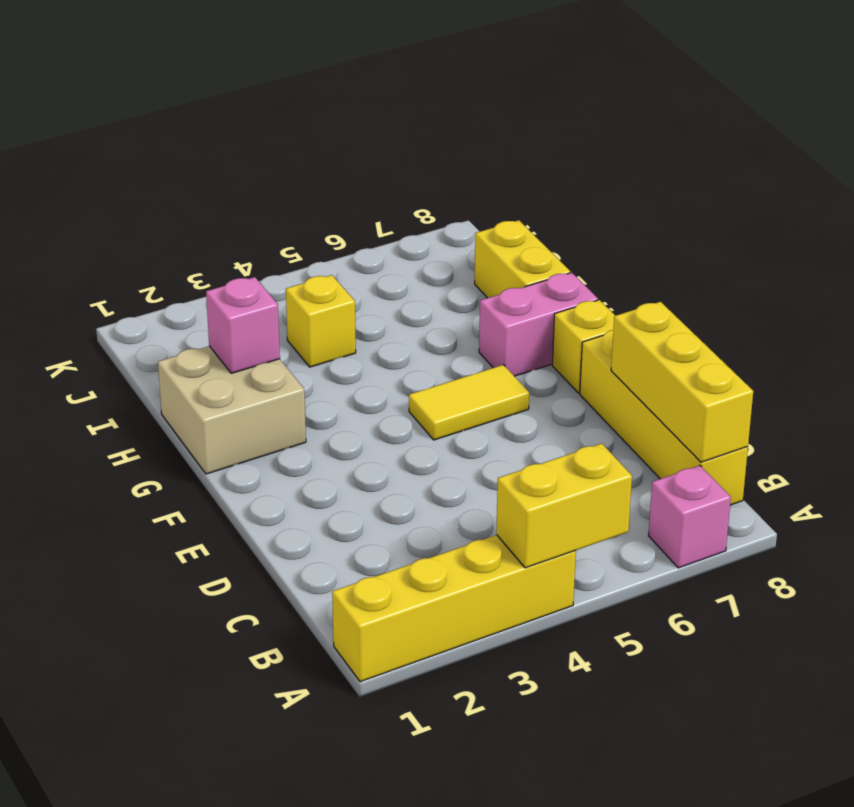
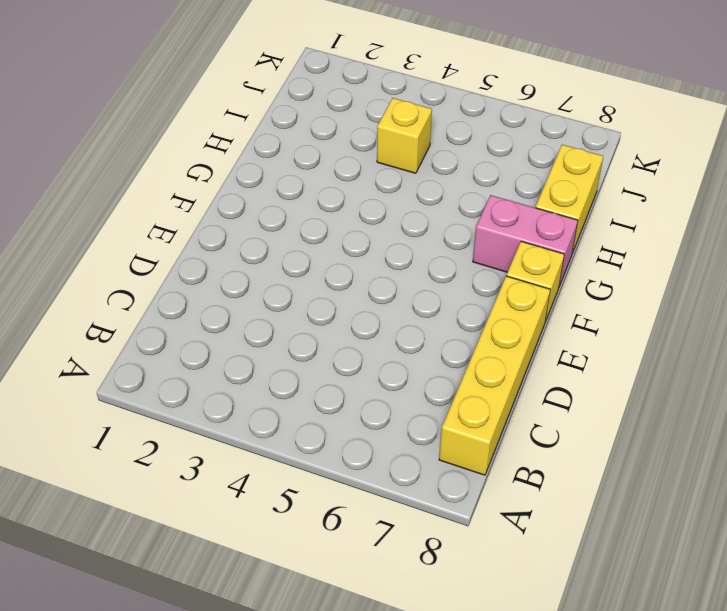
none -> yellow brick A1:A4 level 1
none -> pink brick A7 level 1
none -> yellow tile F5:F6 level 1

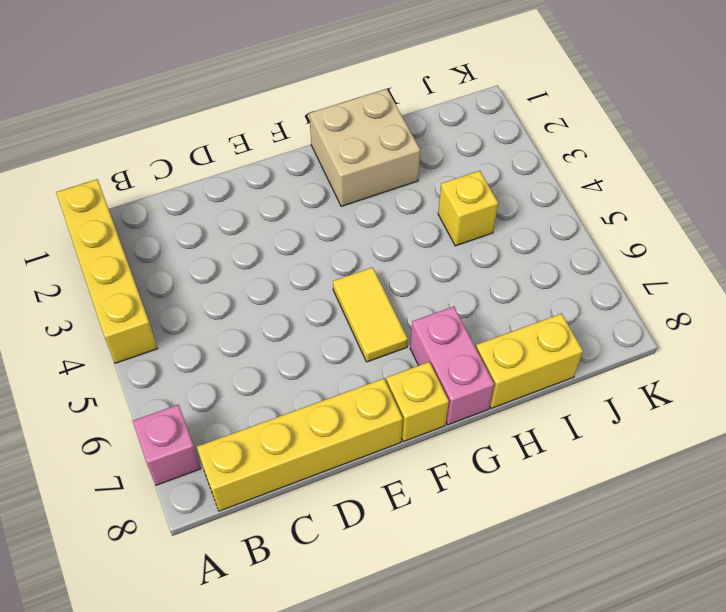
none -> yellow brick A4:A5 level 2
none -> yellow brick B8:D8 level 2
none -> pink brick H2 level 2

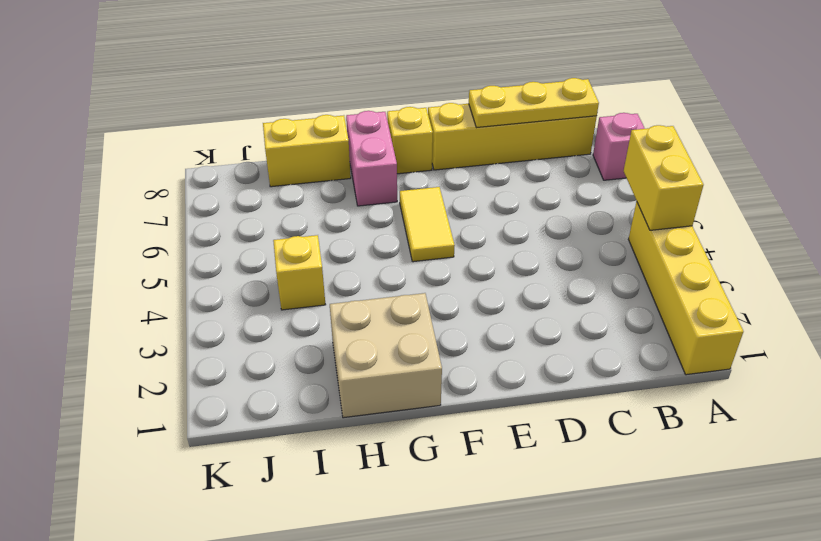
yellow plate B8:D8 level 2 -> yellow brick B8:D8 level 2
none -> pink brick H2 level 2

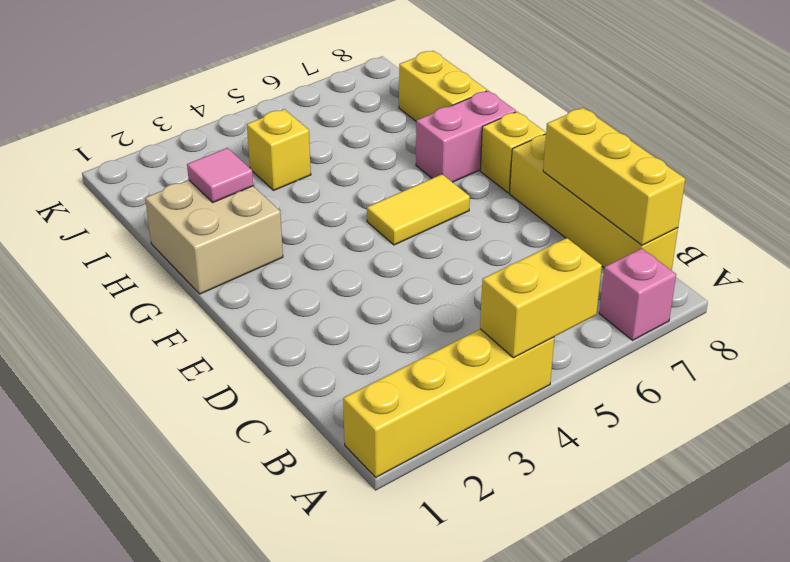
pink tile H2 level 2 -> pink brick H2 level 2

